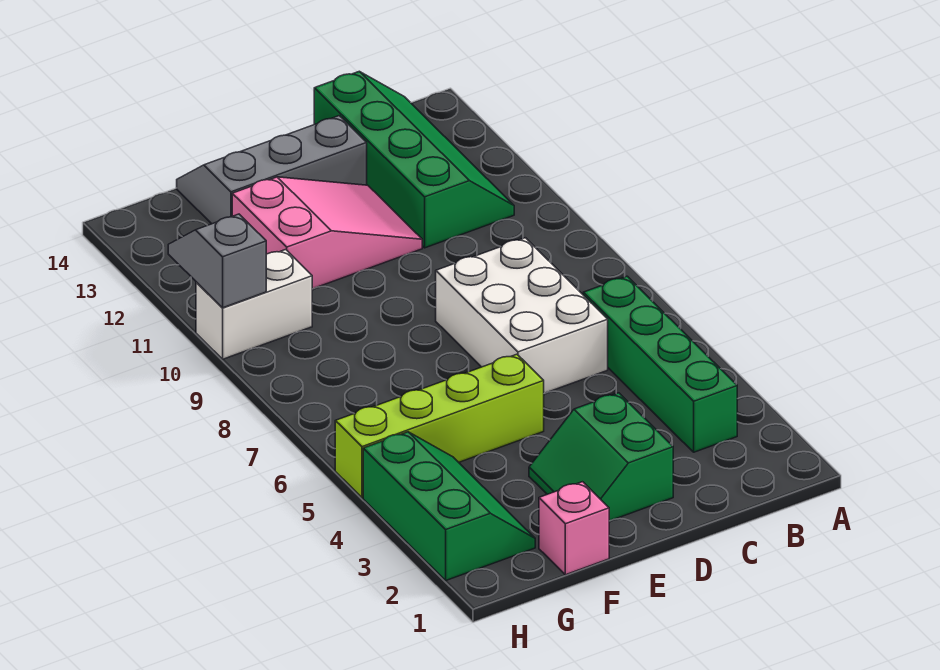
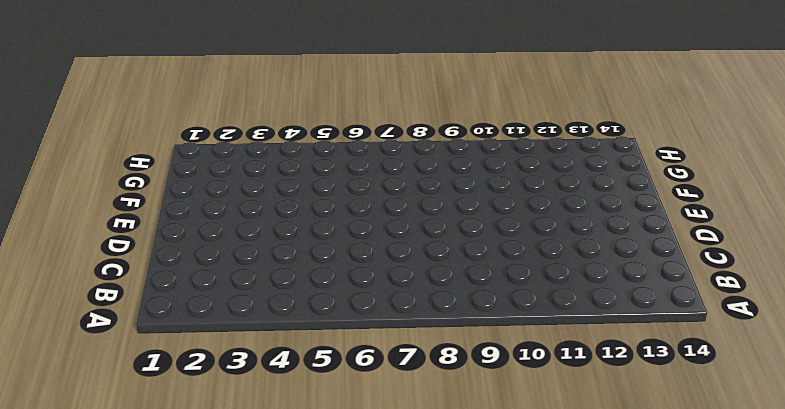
none -> green brick B3:B6 level 1
none -> green slope B11:C14 level 1 top C

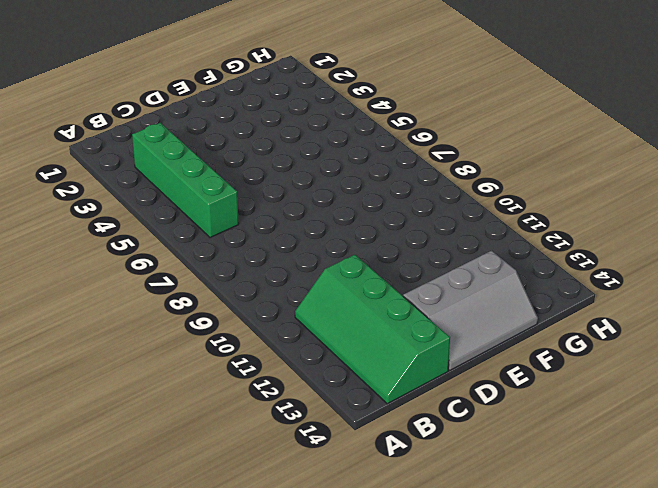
none -> white brick C6:D8 level 1
none -> green slope D2:E3 level 1 top D

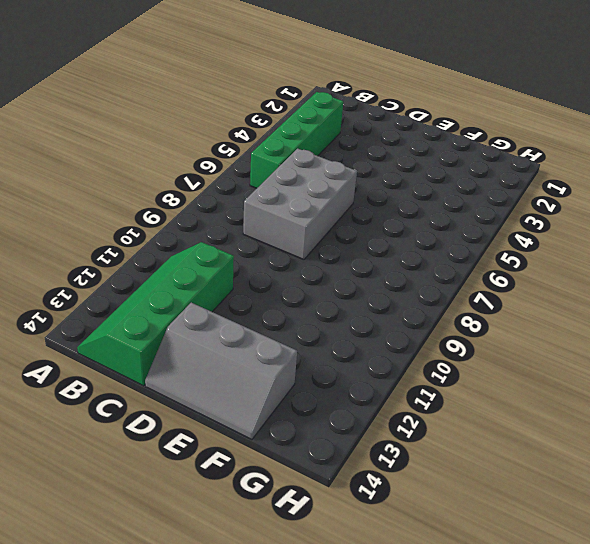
grey brick C6:D8 level 1 -> white brick C6:D8 level 1
none -> green slope D2:E3 level 1 top D
none -> pink slope D11:F12 level 1 top F

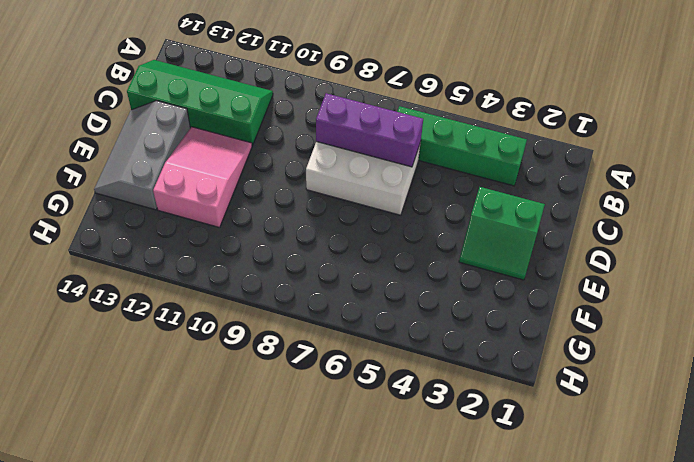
purple brick C6:C8 level 2 -> none
none -> lime brick E5:H5 level 1
none -> pink brick F1 level 1

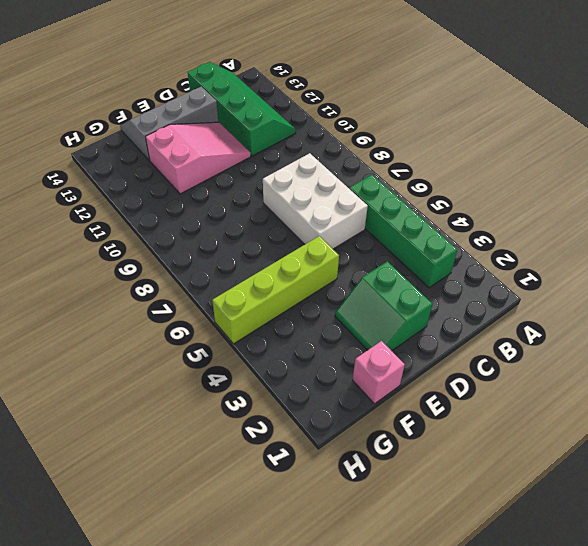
none -> green slope G2:H4 level 1 top H
none -> white brick G10:H10 level 1

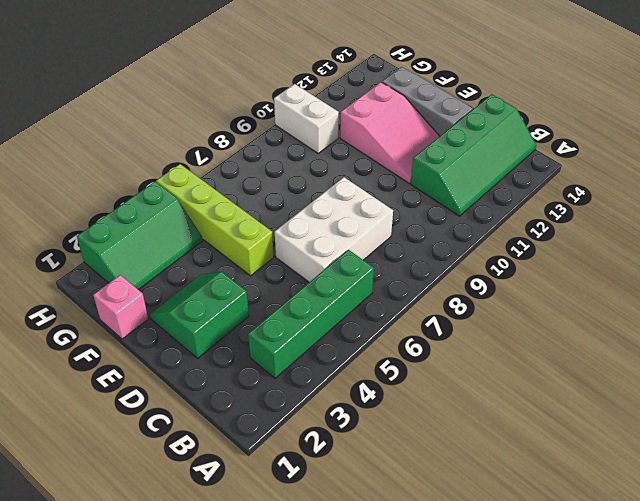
none -> grey slope H10:H11 level 2 top 10

